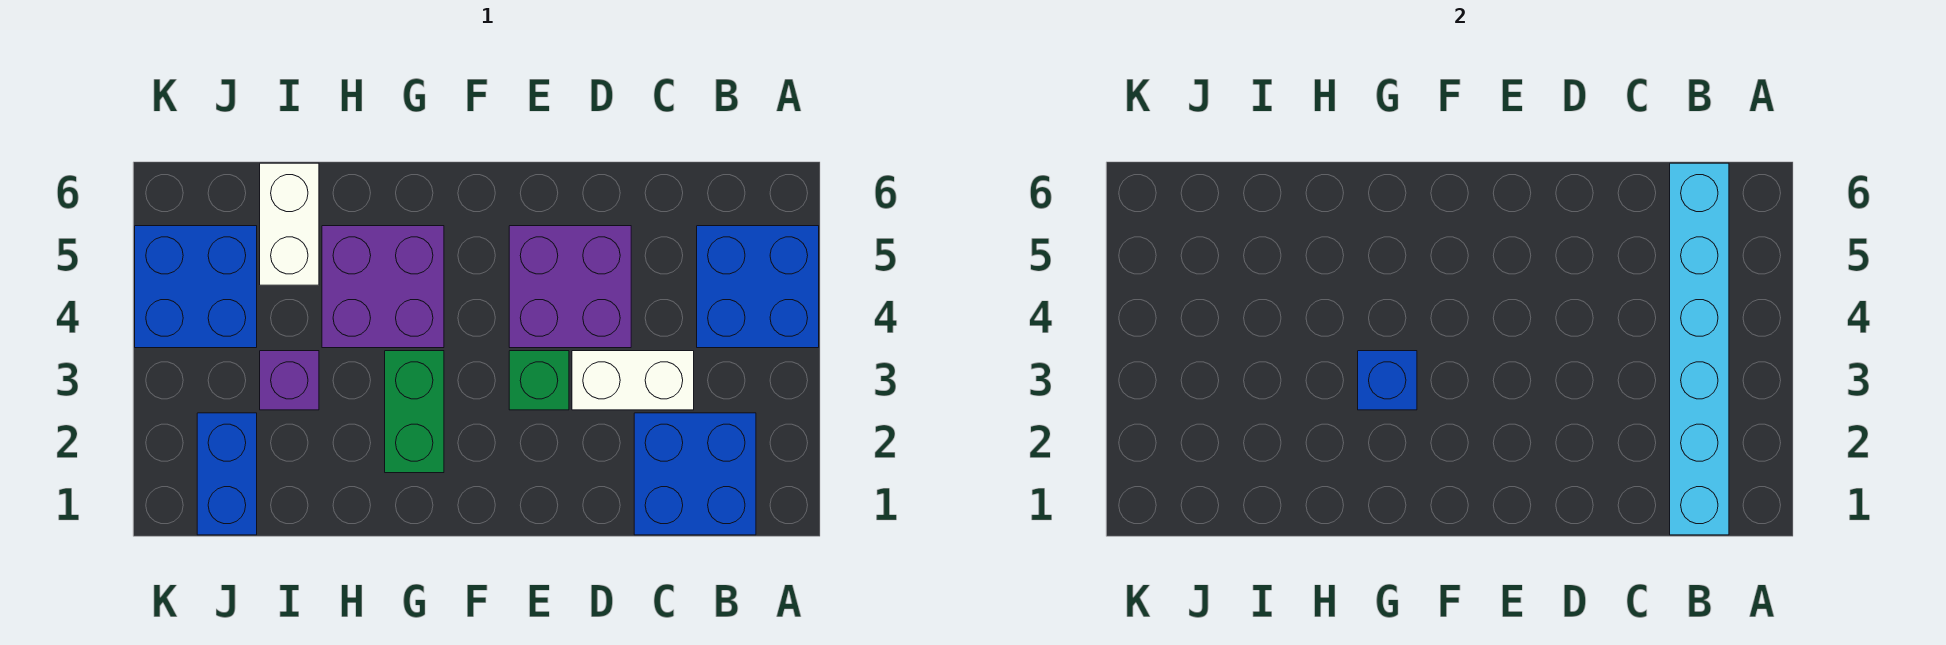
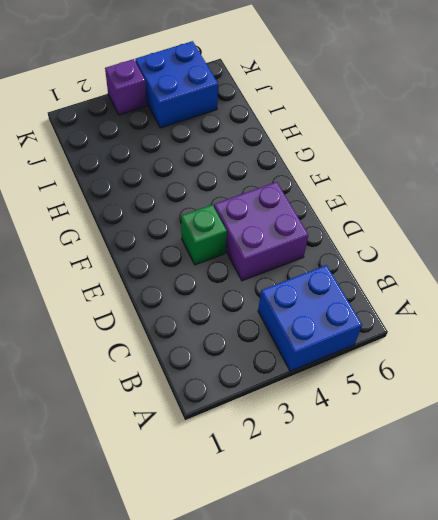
purple brick K3 level 1 -> purple brick I3 level 1
none -> blue brick B1:C2 level 1
none -> white brick C3:D3 level 1
none -> green brick G2:G3 level 1

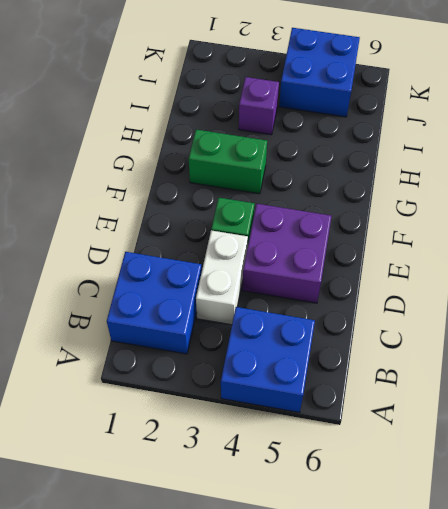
none -> purple brick G4:H5 level 1
none -> white brick I5:I6 level 1
none -> blue brick J1:J2 level 1

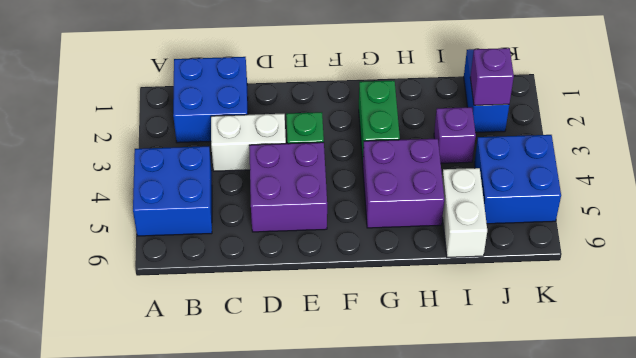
purple brick J2 level 2 -> none
none -> cyan brick B1:B6 level 2
none -> blue brick G3 level 2

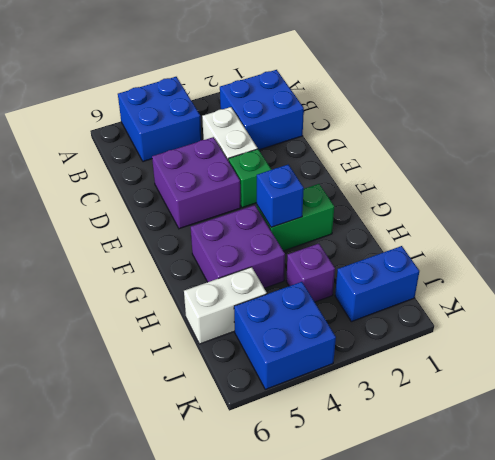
none -> cyan brick B1:B6 level 2

